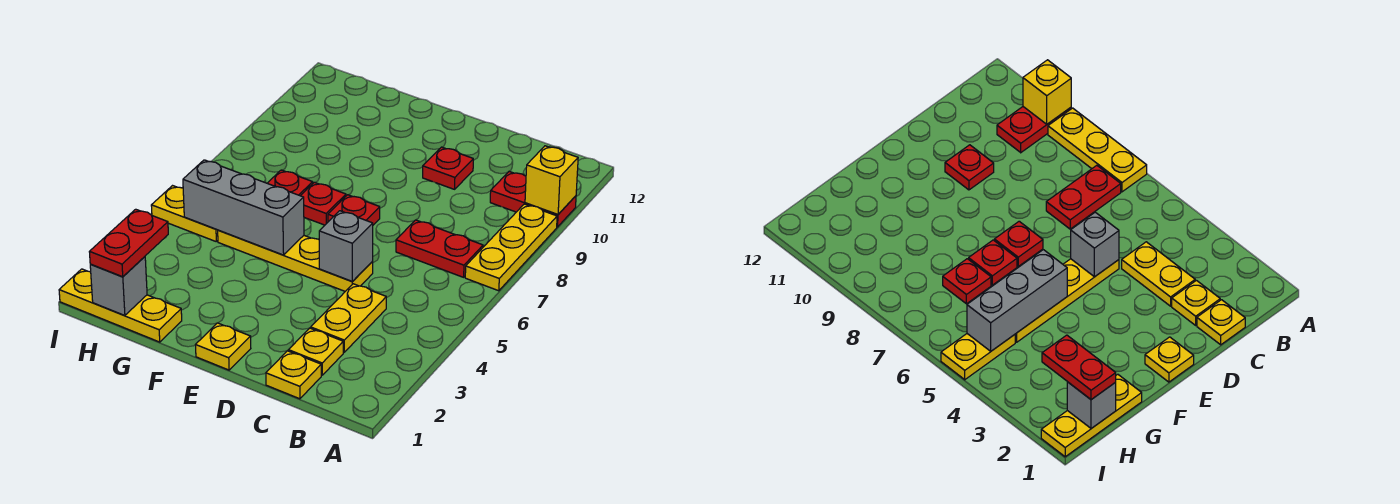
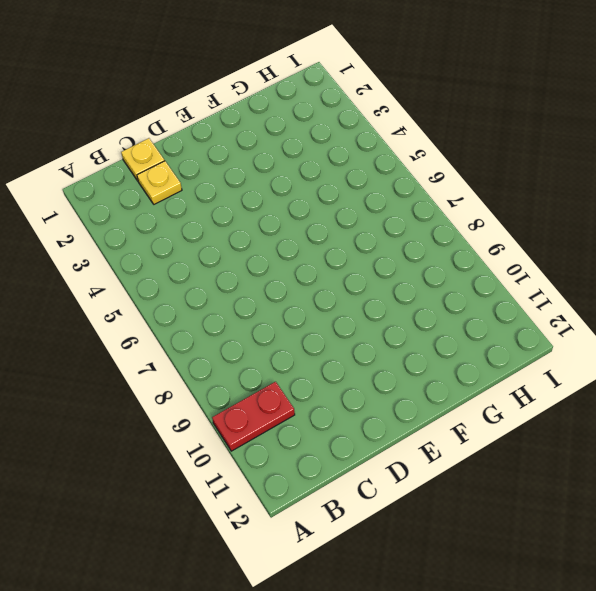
none -> yellow plate A7:A9 level 1
none -> red plate B7:C7 level 1
none -> yellow plate C3:C4 level 1

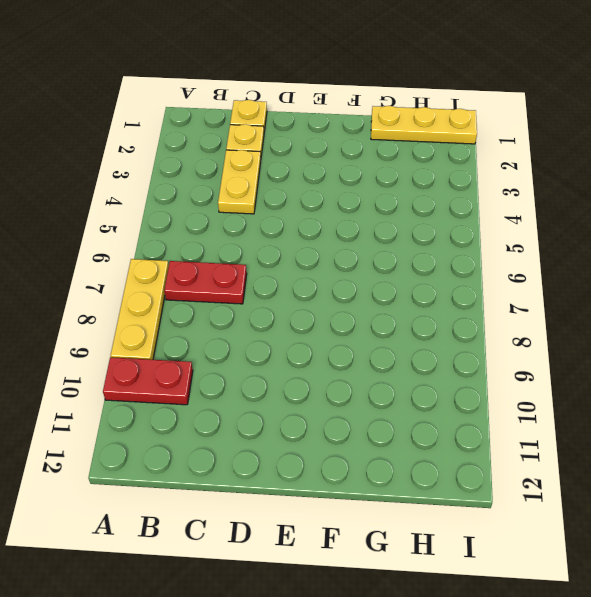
none -> yellow plate D5:G5 level 1
none -> red plate D10 level 1
none -> yellow plate E1 level 1

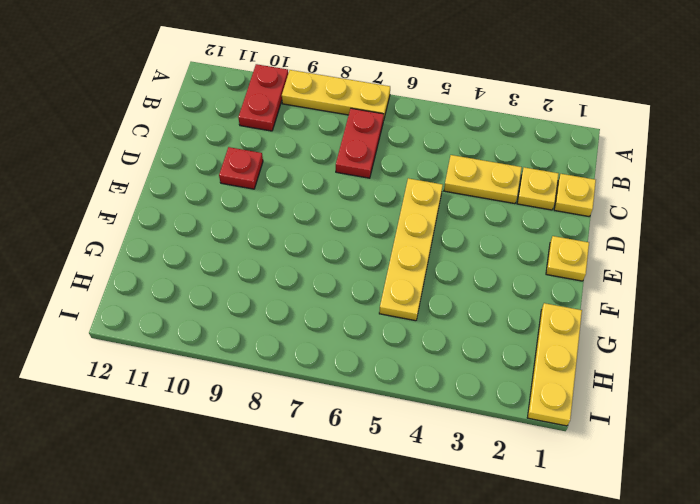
none -> red plate E7 level 1
none -> red plate F7 level 1
none -> red plate G7 level 1

